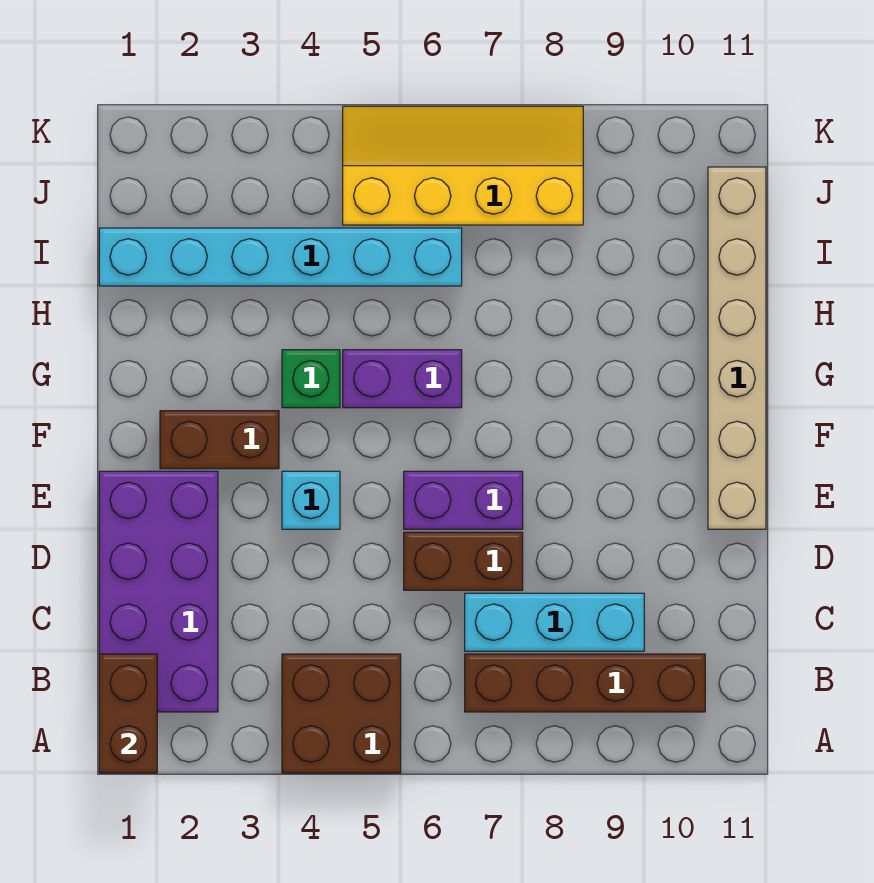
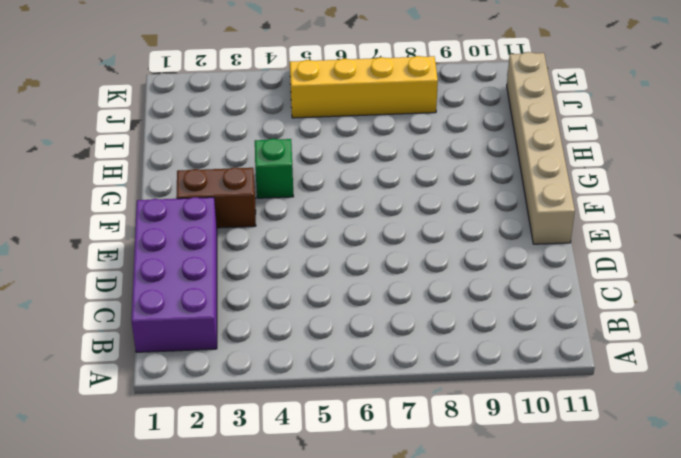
none -> brown brick A4:B5 level 1
none -> brown brick B7:B10 level 1
none -> cyan brick C7:C9 level 1

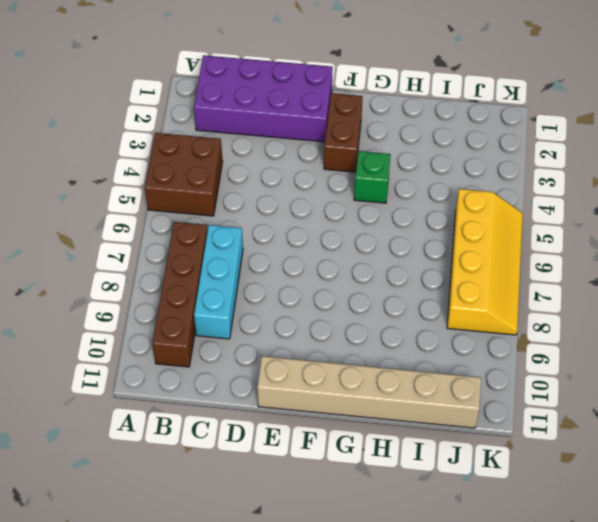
none -> brown brick D6:D7 level 1
none -> cyan brick E4 level 1
none -> purple brick E6:E7 level 1

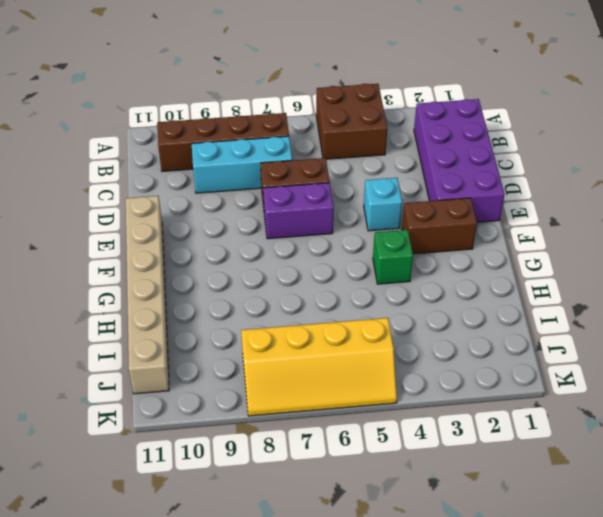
none -> purple brick G5:G6 level 1
none -> cyan brick I1:I6 level 1
none -> brown brick A1:B1 level 2

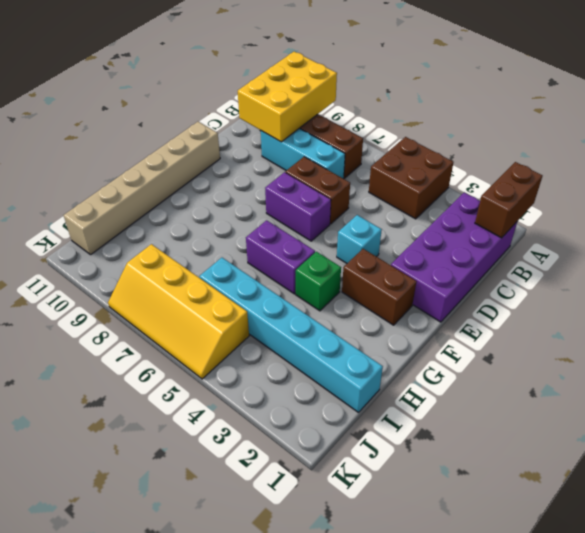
yellow brick A9:C10 level 2 -> none

